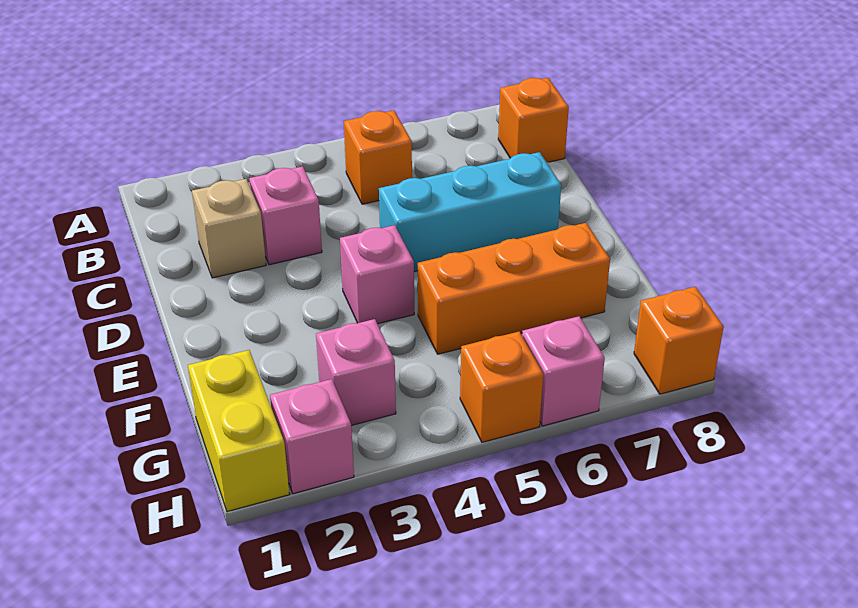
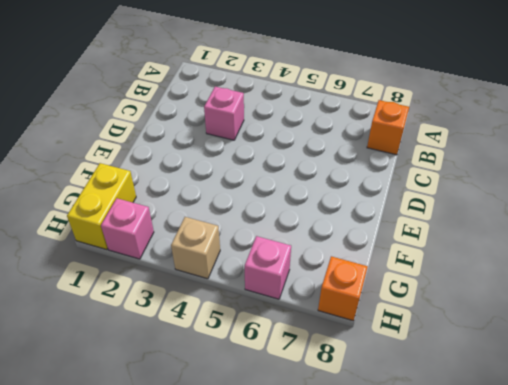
tan brick H4 level 1 -> tan brick C2 level 1
none -> orange brick B5 level 1
none -> cyan brick D5:D7 level 1
none -> pink brick E4 level 1

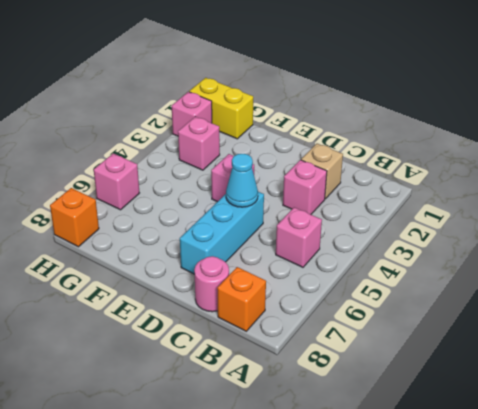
pink brick B5 level 1 -> orange brick B5 level 1
pink round brick C8 level 1 -> none
cyan cone D5 level 2 -> none
none -> orange brick F5:F7 level 1
none -> orange brick H5 level 1

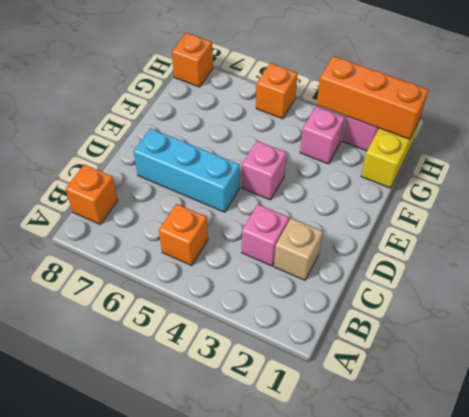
orange brick H1:H3 level 2 -> orange brick F5:F7 level 1
none -> pink brick H6 level 1

